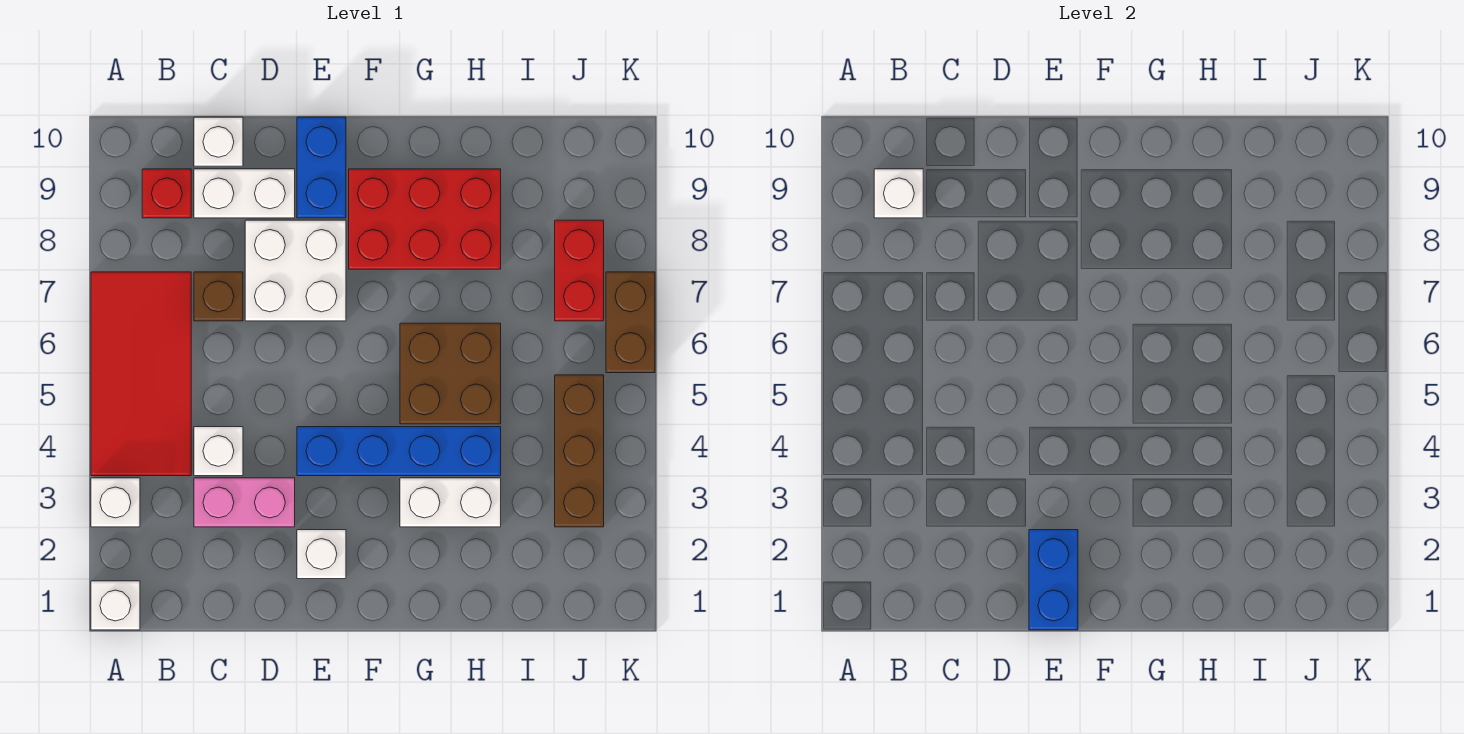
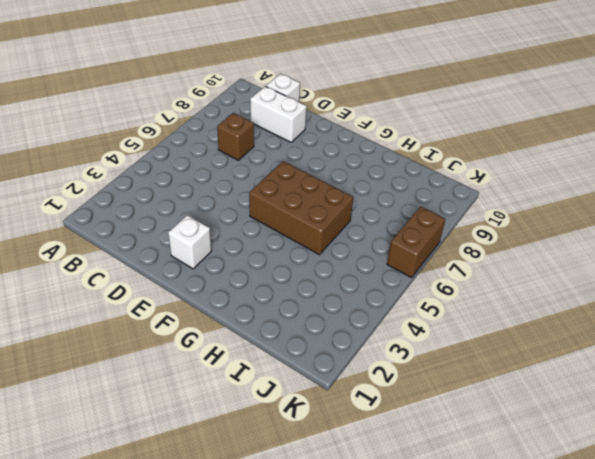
brown brick F5:H6 level 1 -> brown brick G5:H6 level 1
none -> white brick A1 level 1
none -> white brick A3 level 1
none -> red tile A4:B7 level 1

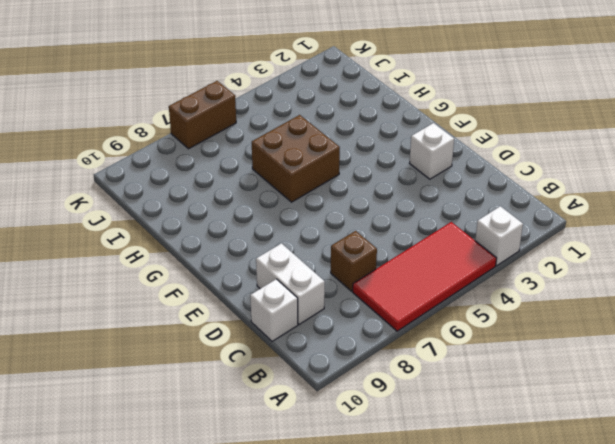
none -> white brick A1 level 1
none -> red brick B9 level 1
none -> pink brick C3:D3 level 1

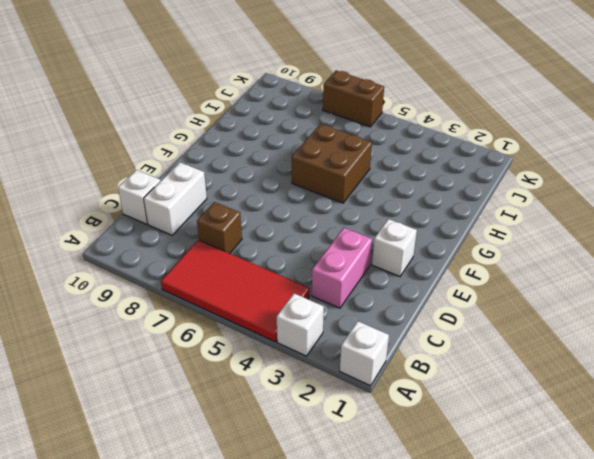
none -> red brick B9 level 1
none -> white brick C4 level 1
none -> white brick D7:E8 level 1

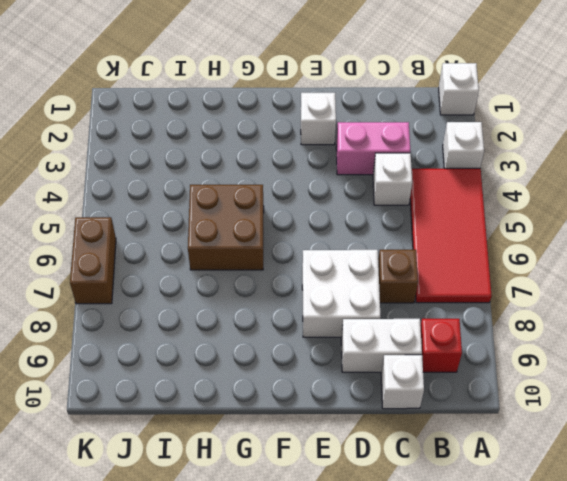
none -> blue brick E4:H4 level 1
none -> blue brick E9:E10 level 1
none -> red brick F8:H9 level 1

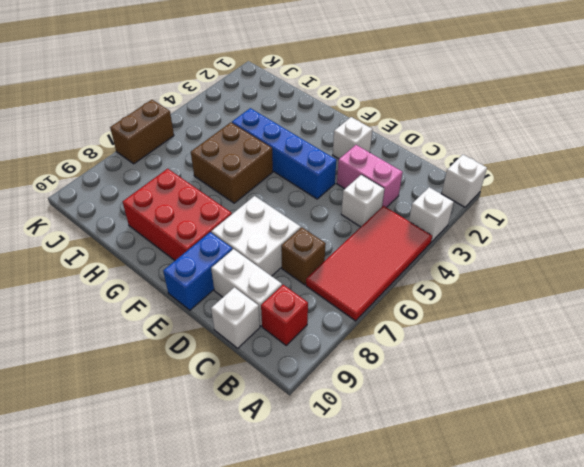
none -> white brick G3:H3 level 1
none -> brown brick J3:J5 level 1
none -> red brick J7:J8 level 1

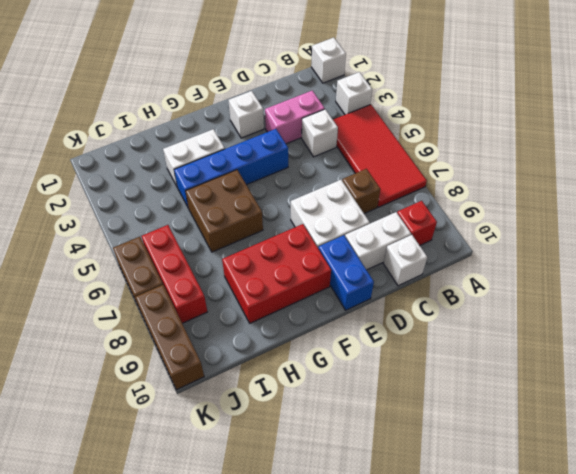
red brick J6:J8 level 1 -> red brick J7:J8 level 1
brown brick K8:K10 level 1 -> brown brick J3:J5 level 1
none -> white brick B9 level 2
none -> blue brick E1:E2 level 2

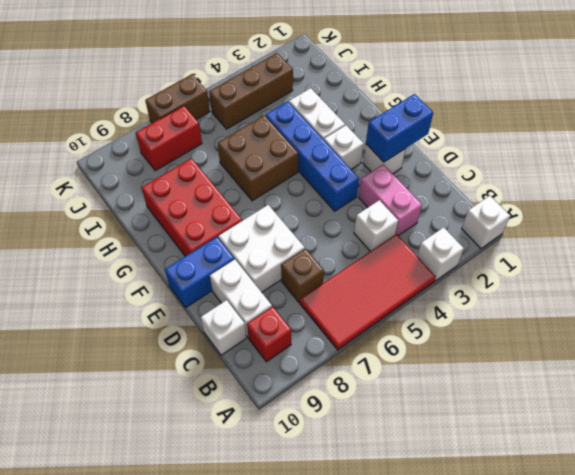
white brick F3 level 1 -> white brick B9 level 2

